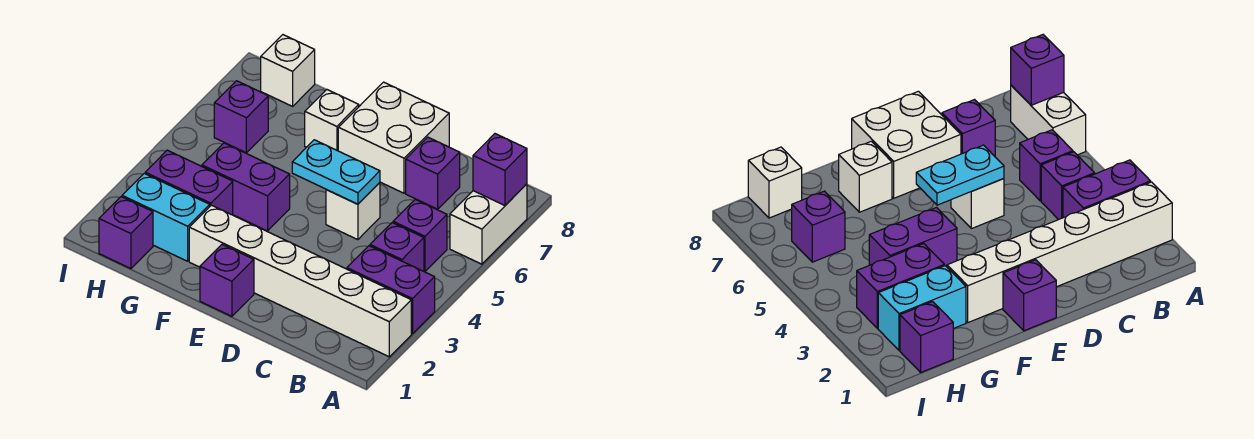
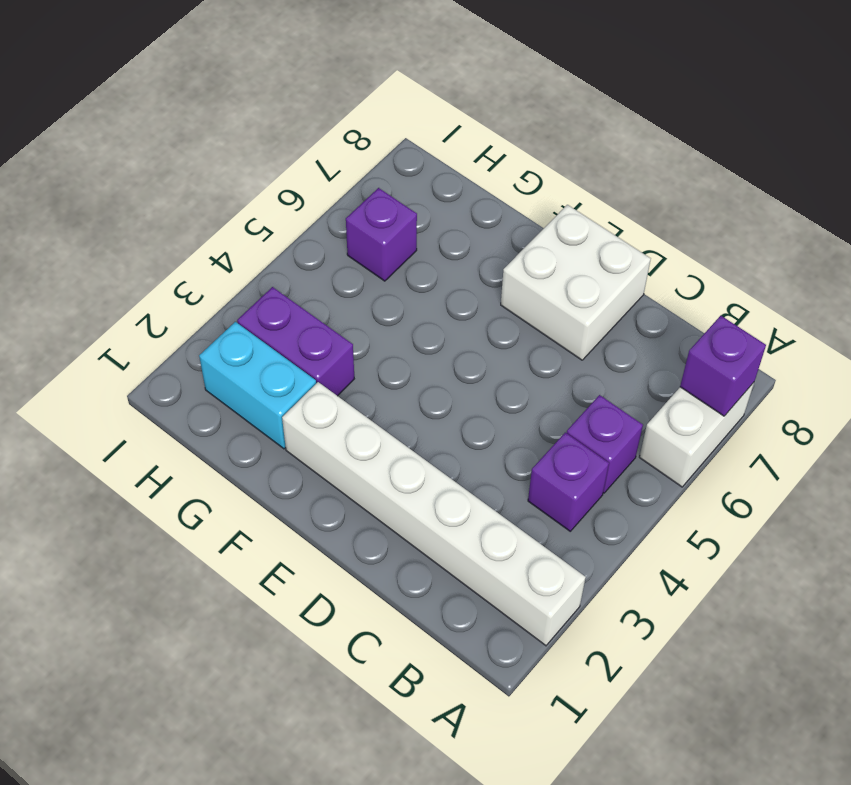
none -> purple brick A3:B3 level 1
none -> purple brick C7 level 1
none -> white brick D5 level 1

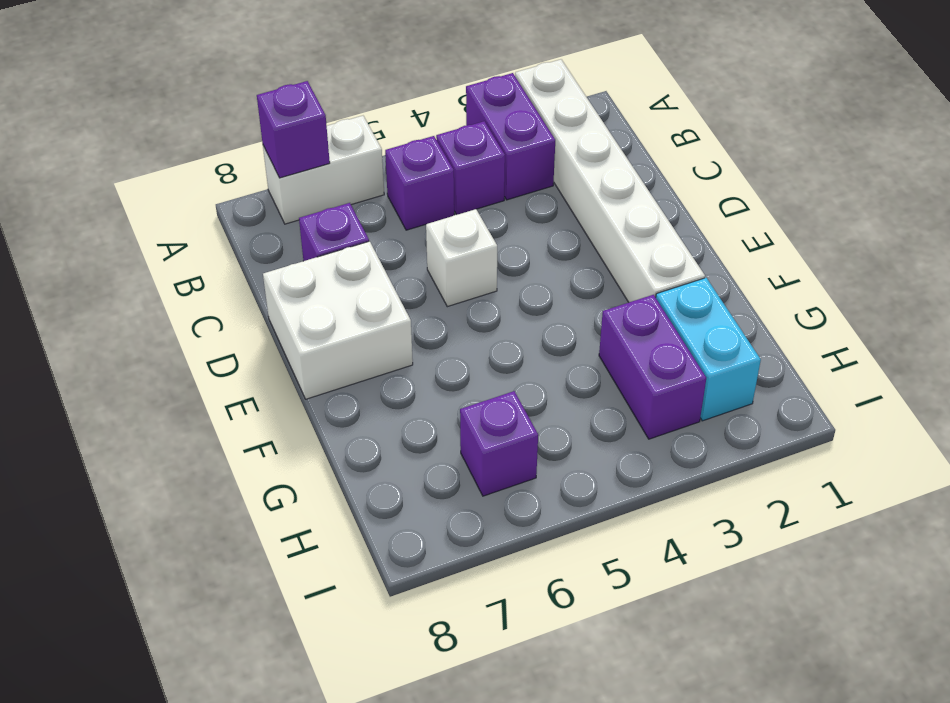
none -> purple brick E1 level 1
none -> purple brick F4:G4 level 1
none -> white brick F7 level 1

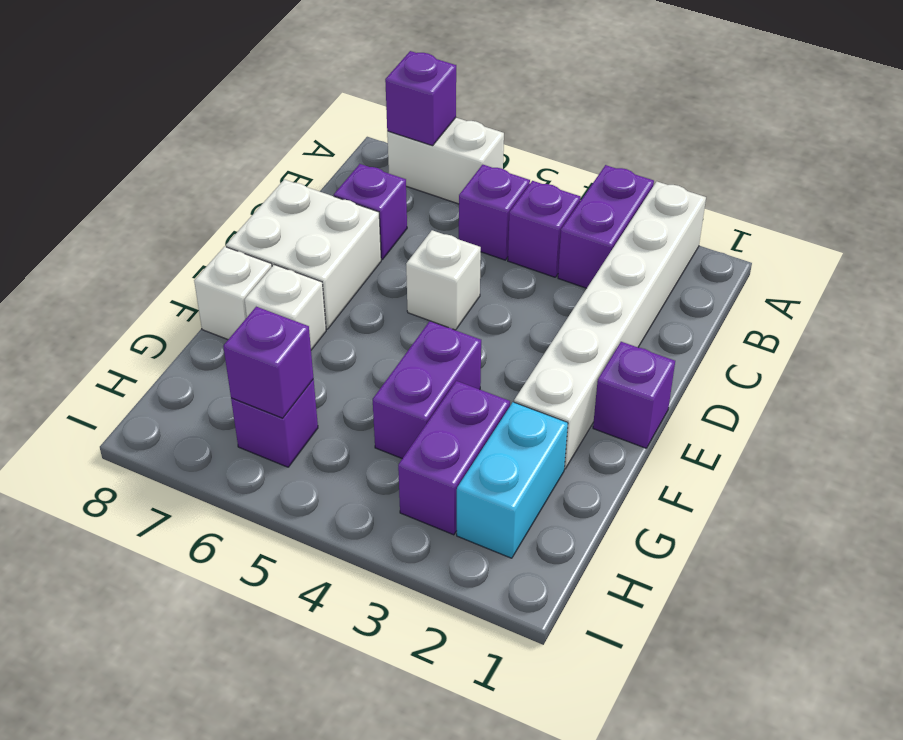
white brick F8 level 1 -> white brick H8 level 1
purple brick H6 level 2 -> purple brick H1 level 1
none -> cyan plate D5:E5 level 2

